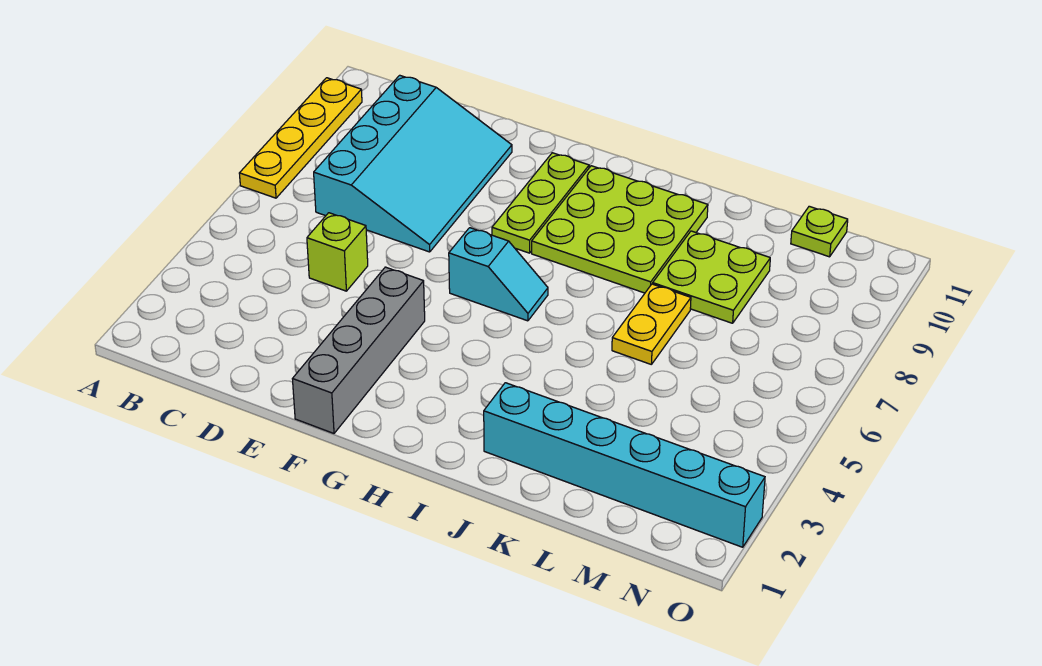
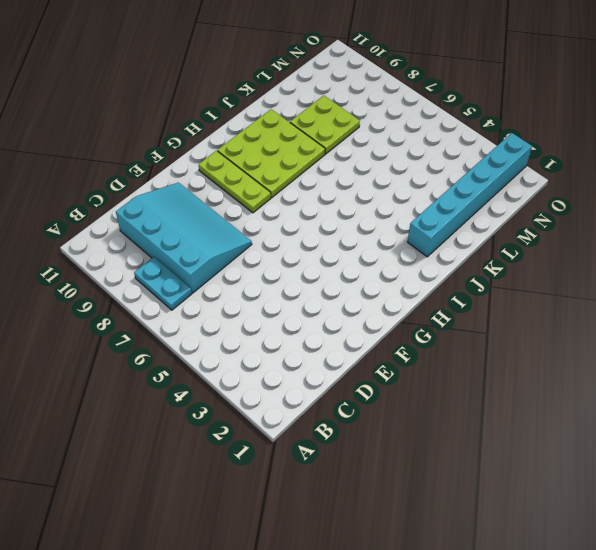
cyan plate B7:B8 level 1 -> none
none -> yellow plate A7:A10 level 1
none -> lime brick D5 level 1

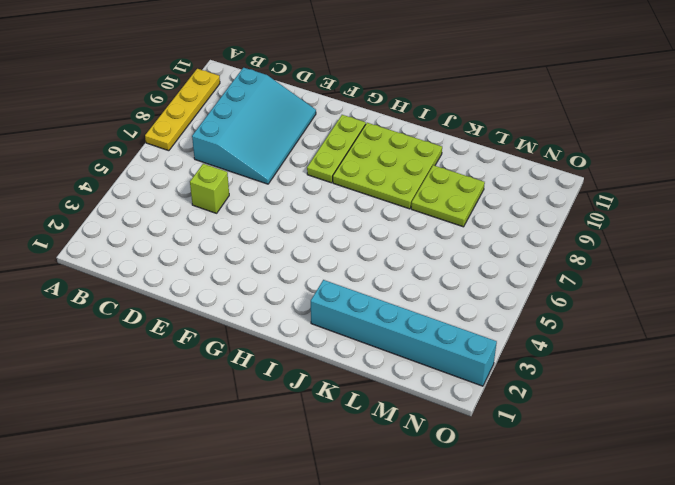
none -> grey brick F1:F4 level 1
none -> cyan slope G6:H6 level 1 top G

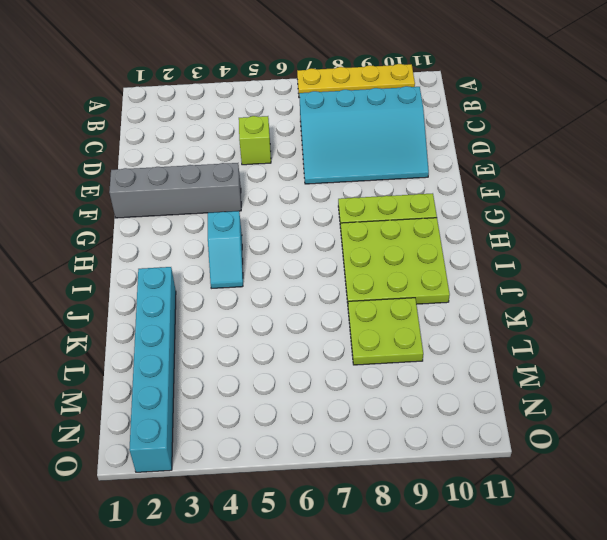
cyan slope H4:I4 level 1 top H -> cyan slope G6:H6 level 1 top G
none -> yellow plate K6:K7 level 1
none -> lime plate M11 level 1

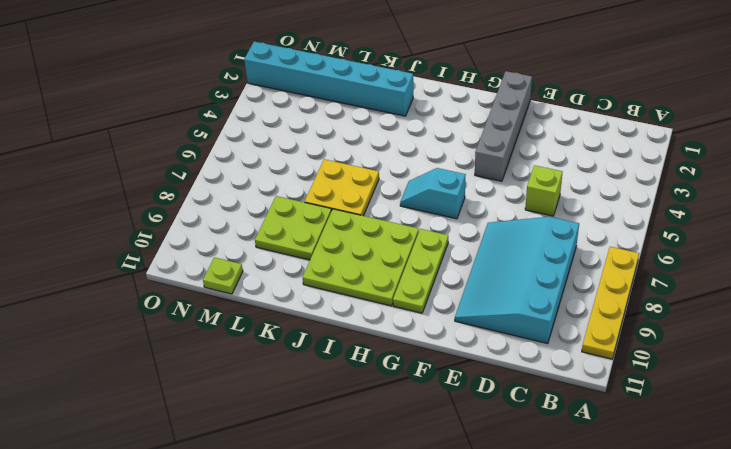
yellow plate J6:K7 level 1 -> yellow plate K6:K7 level 1

